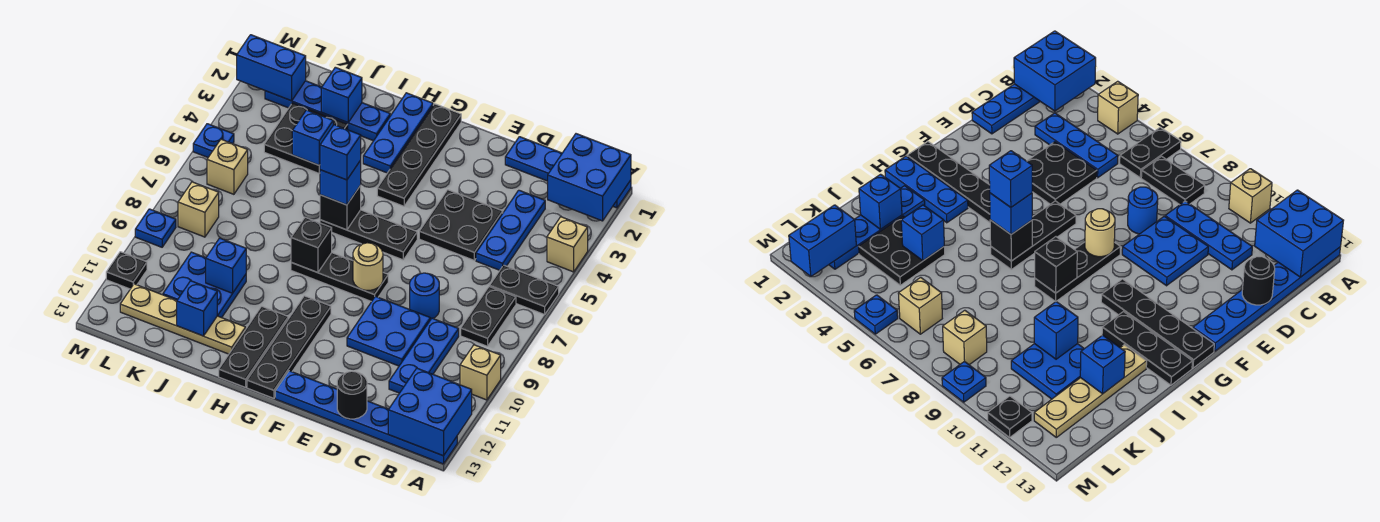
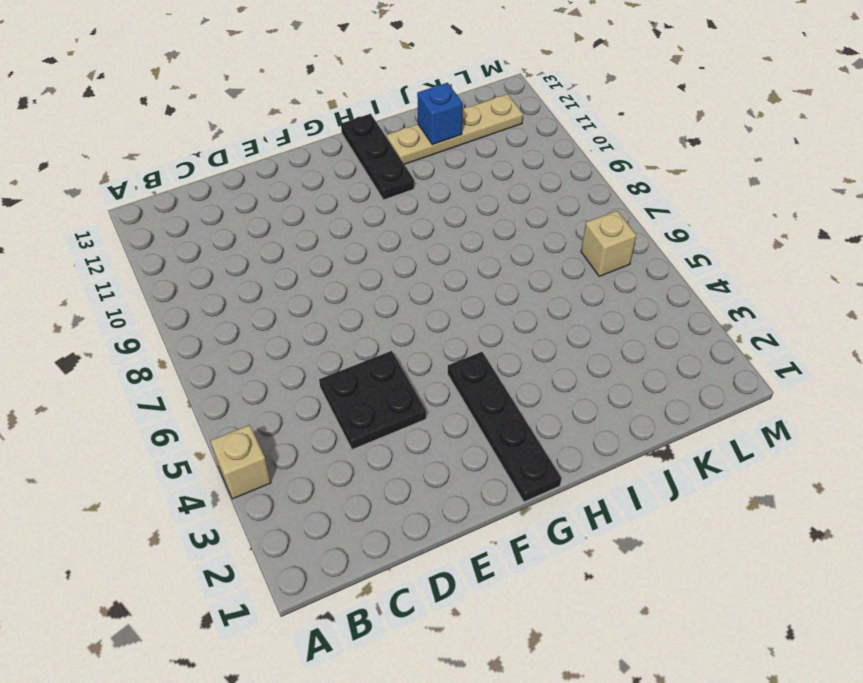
none -> blue plate A1:D1 level 1
none -> black plate A6:B6 level 1
none -> tan brick A10 level 1
none -> blue plate A13:F13 level 1

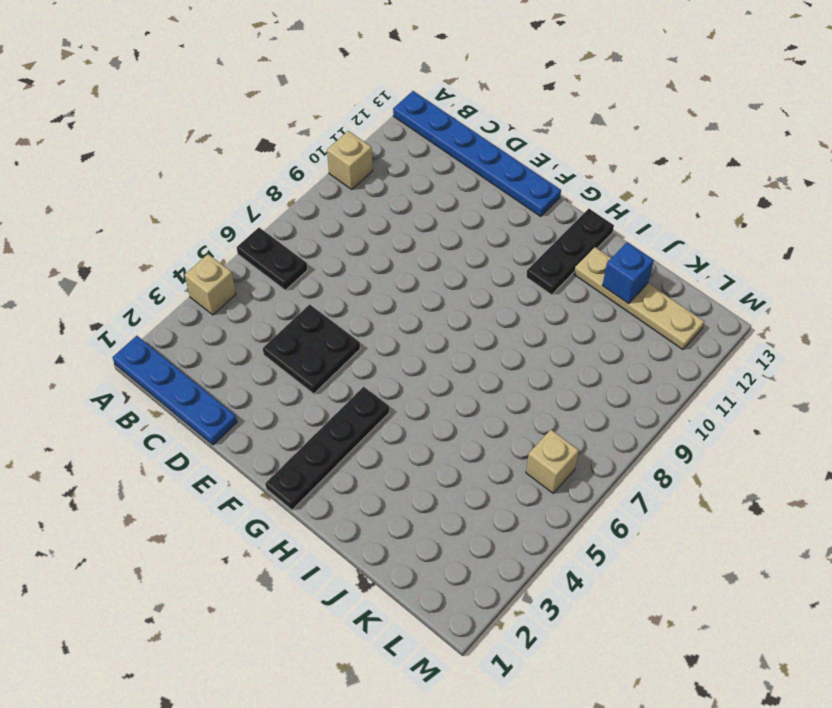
none -> black plate B7:B8 level 1
none -> blue plate C3:C5 level 1
none -> blue plate C9:C11 level 1
none -> blue round brick D8 level 1

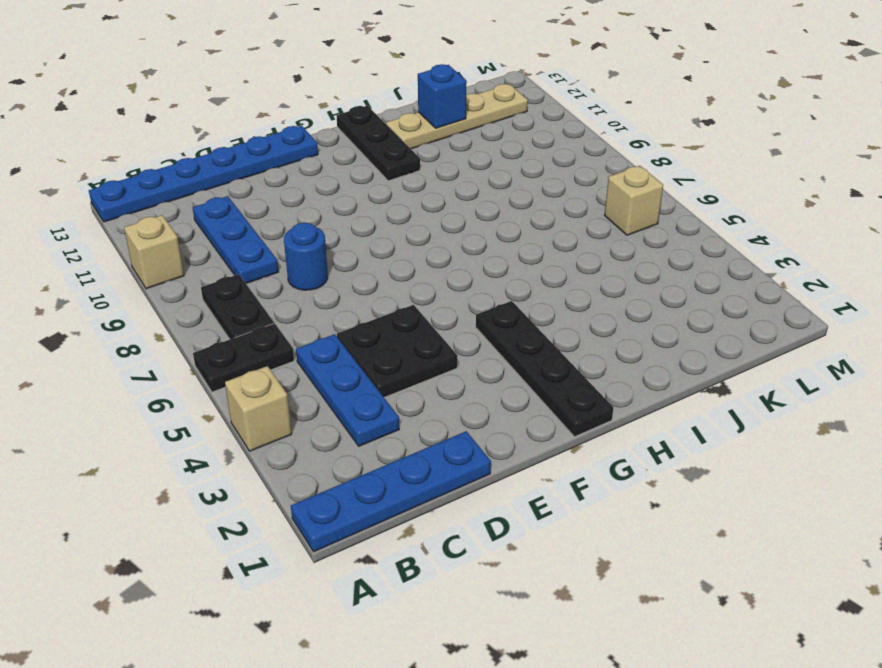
none -> blue plate D9:E10 level 1
none -> black plate F6:H6 level 1
none -> black plate F8:H8 level 1
none -> black plate G10:G13 level 1

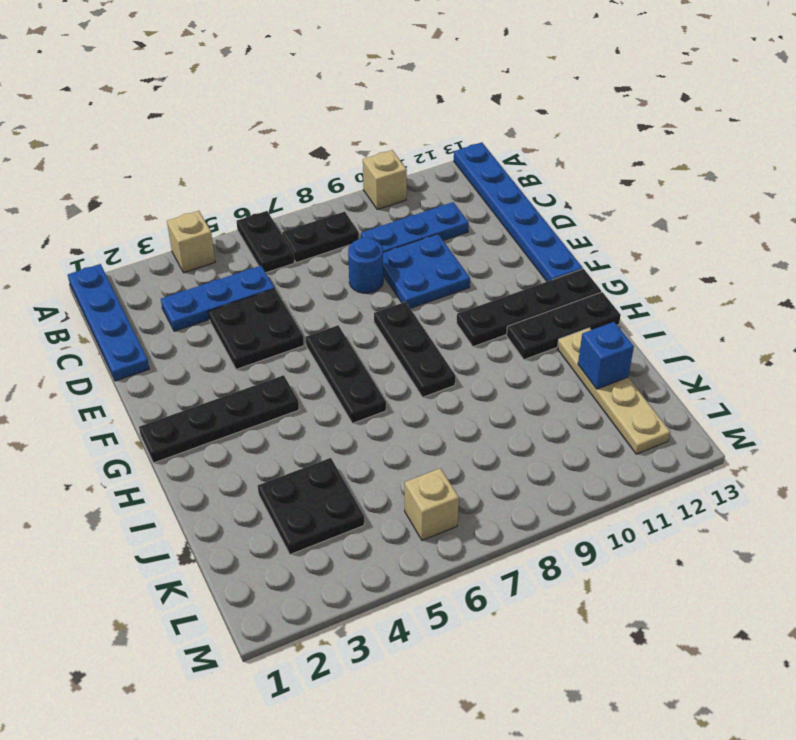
none -> blue plate H1:H3 level 1
none -> blue plate I2:L2 level 1
none -> blue plate J10:K11 level 1
none -> tan brick L8 level 1

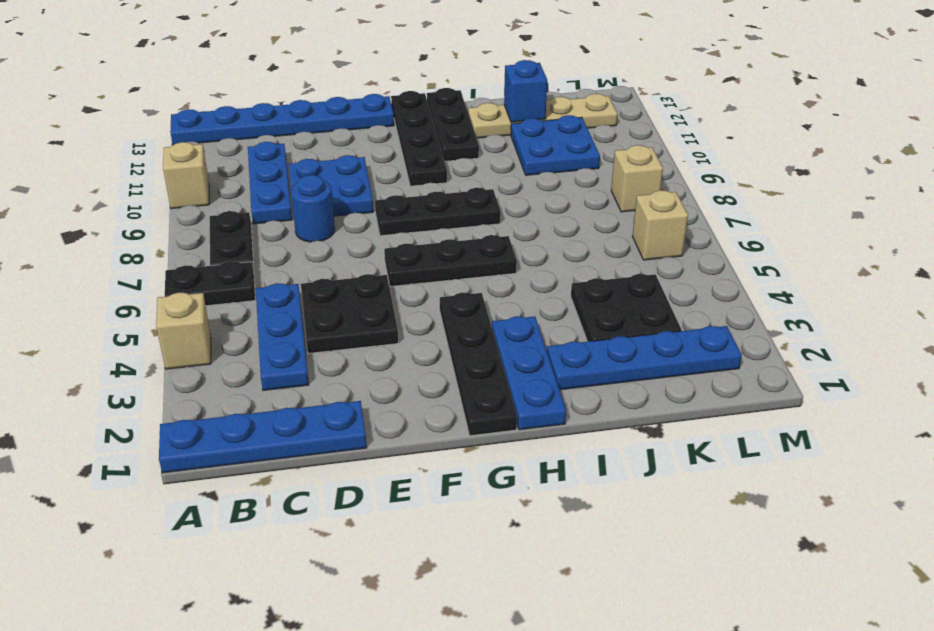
none -> blue plate M5 level 1
none -> blue plate M9 level 1
none -> black plate M11 level 1
none -> blue brick A1:B2 level 2

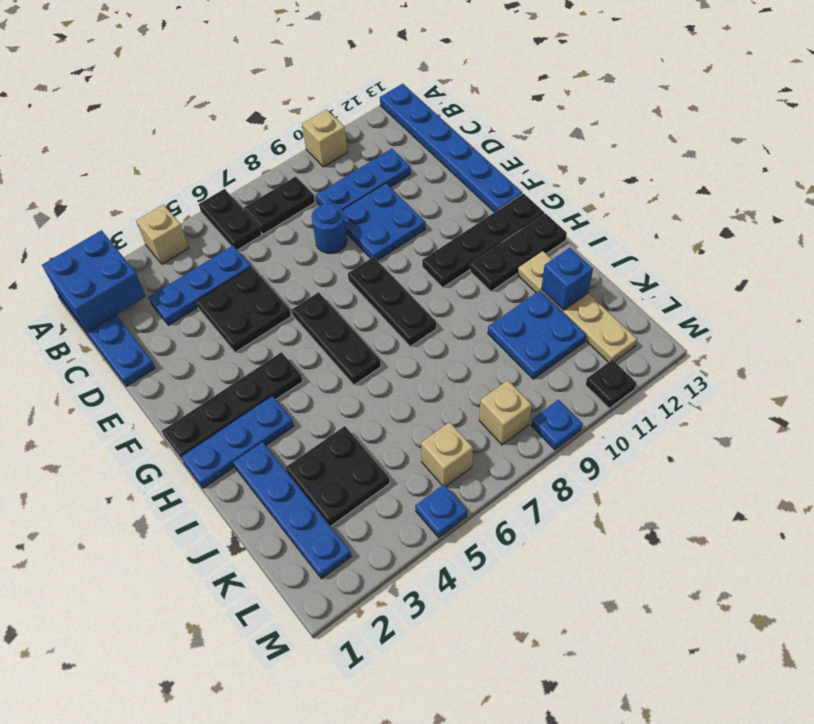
none -> blue brick A12:B13 level 2
none -> black round brick D13 level 2
none -> tan round brick F8 level 2
none -> black brick H6 level 2

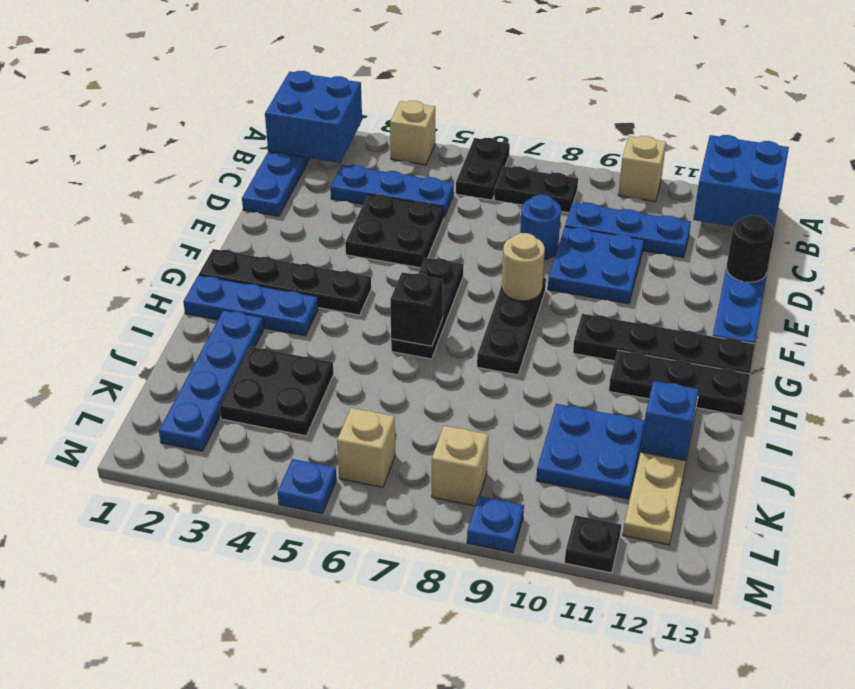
none -> black brick H8 level 2
none -> blue brick J2 level 2
none -> blue brick J4 level 2
none -> blue brick J10 level 2

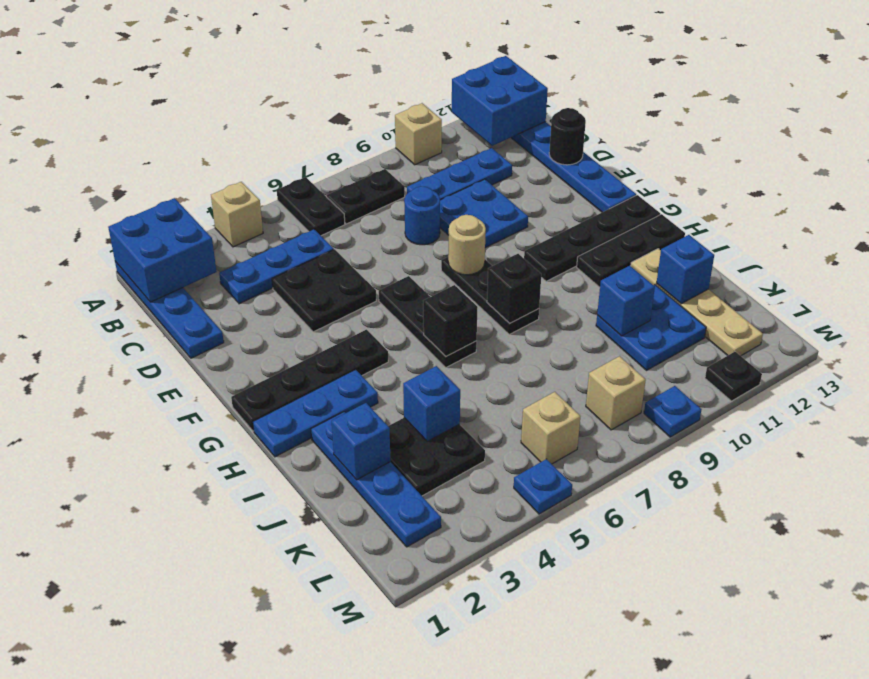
none -> blue brick L2:M2 level 2
none -> blue brick H6 level 3
none -> blue brick H6 level 4

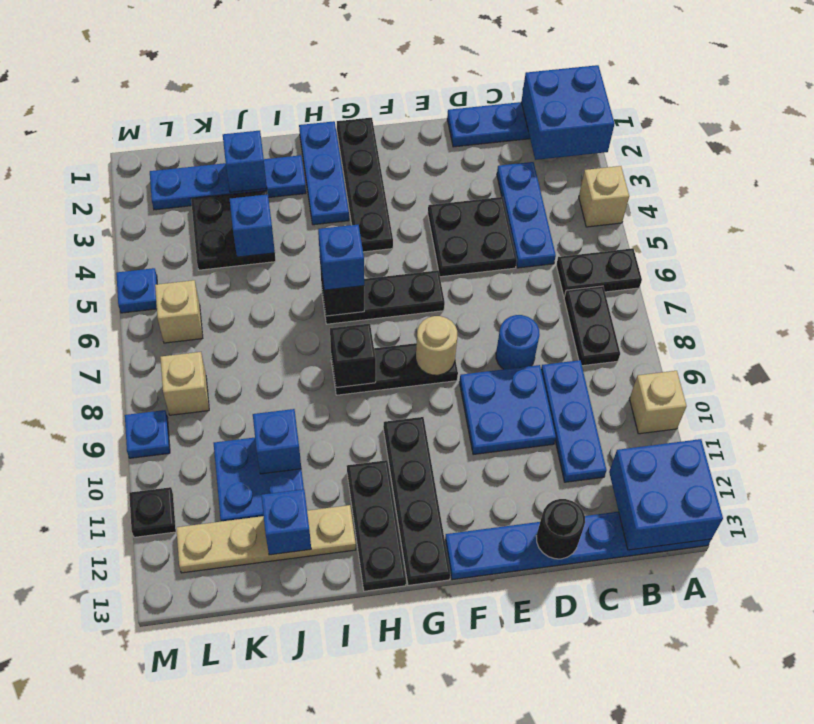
none -> blue brick L2:M2 level 2
none -> blue brick H6 level 4

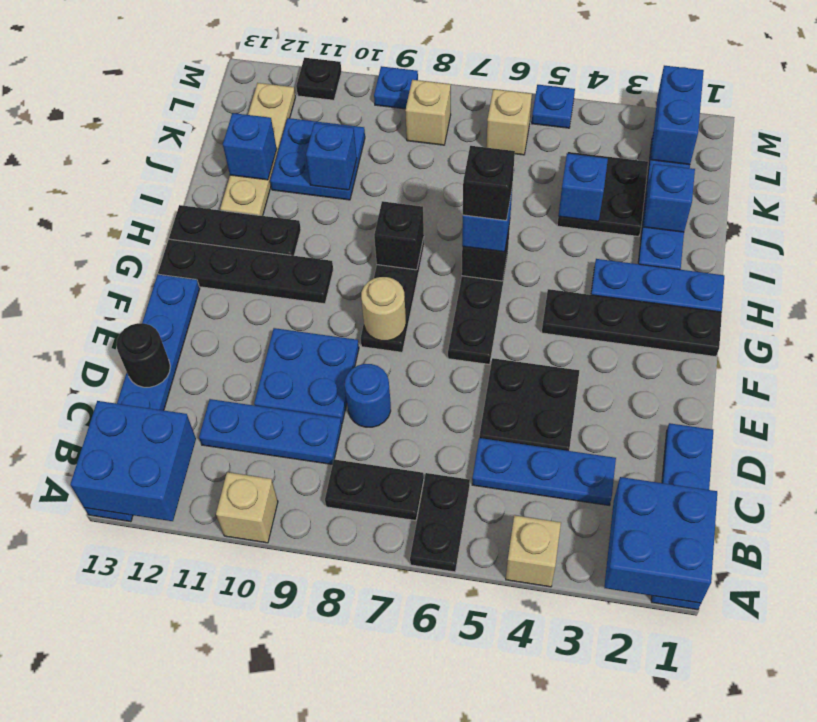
black brick H6 level 4 -> blue brick H6 level 4

